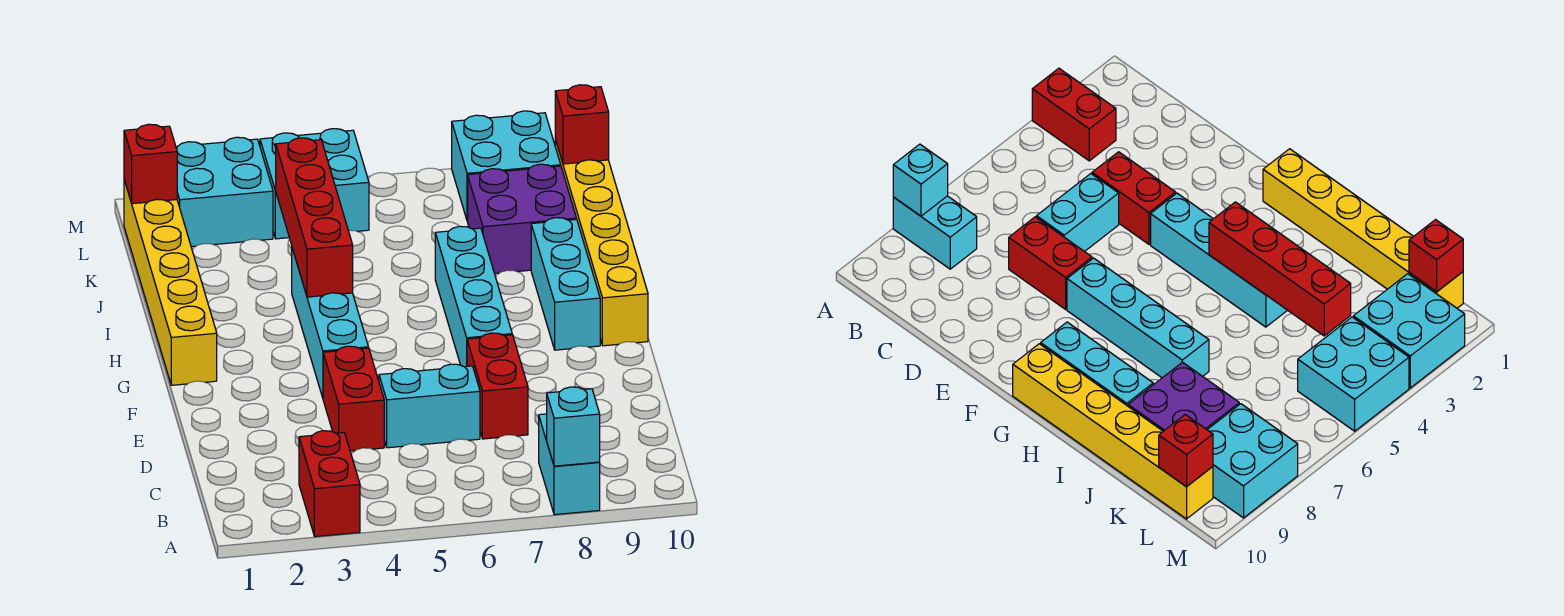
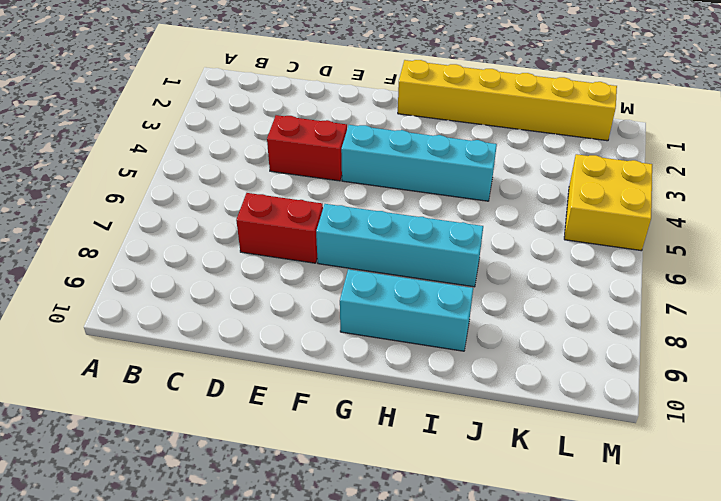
yellow brick L4:M5 level 1 -> cyan brick L4:M5 level 1
none -> red brick A3:B3 level 1
none -> cyan brick A8:B8 level 1
none -> cyan brick D5:D6 level 1

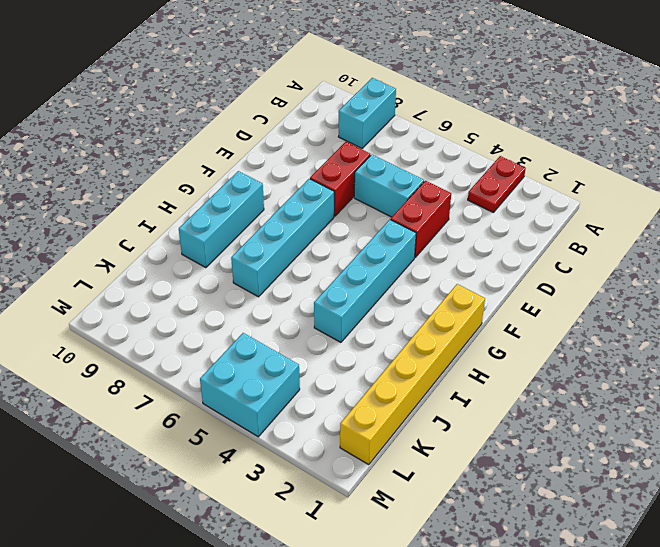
red plate A3:B3 level 1 -> red brick A3:B3 level 1
none -> yellow brick G10:L10 level 1
none -> purple brick J8:K9 level 1
none -> cyan brick L2:M3 level 1

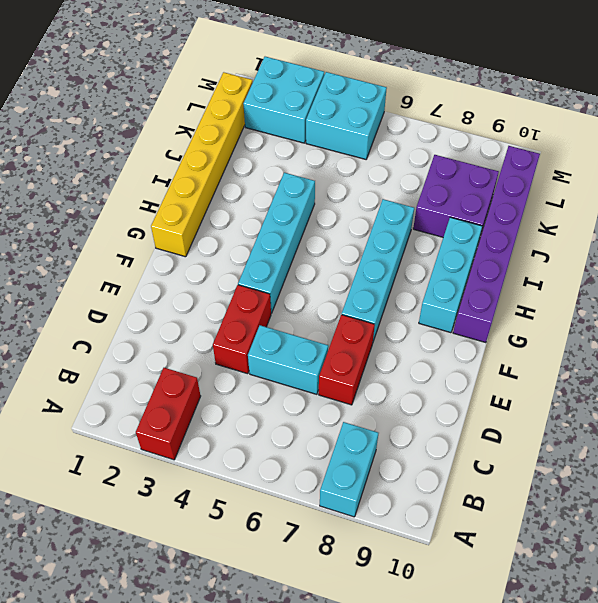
purple brick G10:L10 level 1 -> yellow brick G10:L10 level 1
none -> cyan brick L8:M9 level 1
none -> cyan brick A8 level 2
none -> red brick H4:K4 level 2

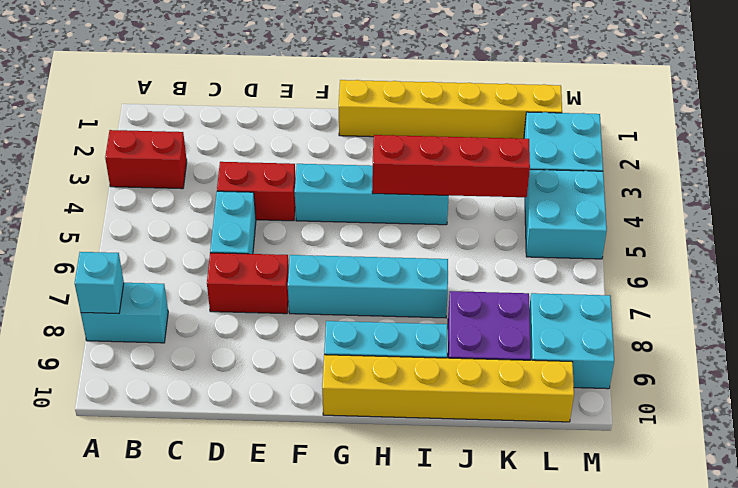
none -> red brick L1 level 2
none -> red brick L10 level 2

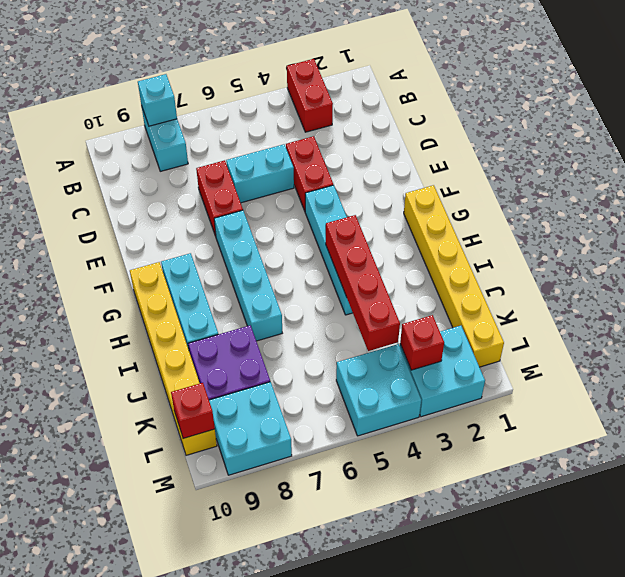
red brick L3 level 2 -> red brick L1 level 2

